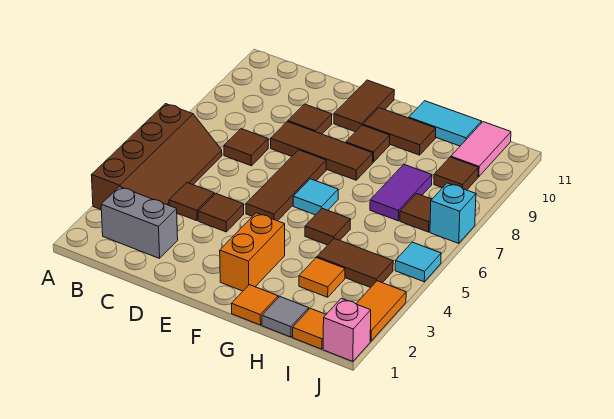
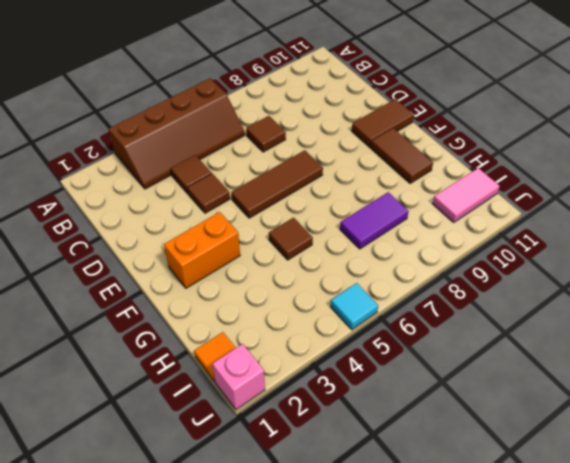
none -> grey brick B2:C2 level 1
none -> brown tile D8:F8 level 1
none -> brown tile D9 level 1

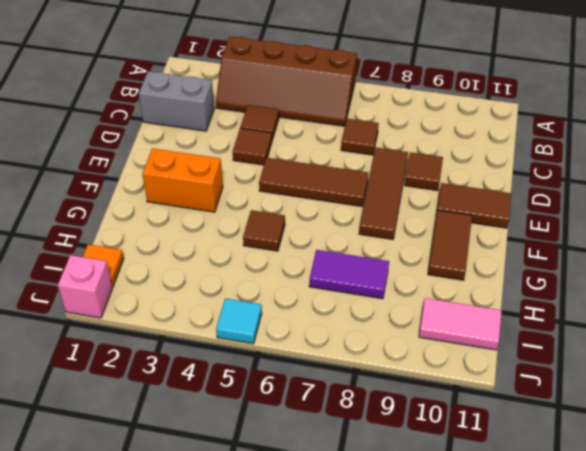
grey brick C1:C2 level 1 -> grey brick B2:C2 level 1
none -> cyan tile F6 level 1
none -> brown tile F9 level 1
none -> orange tile G1 level 1

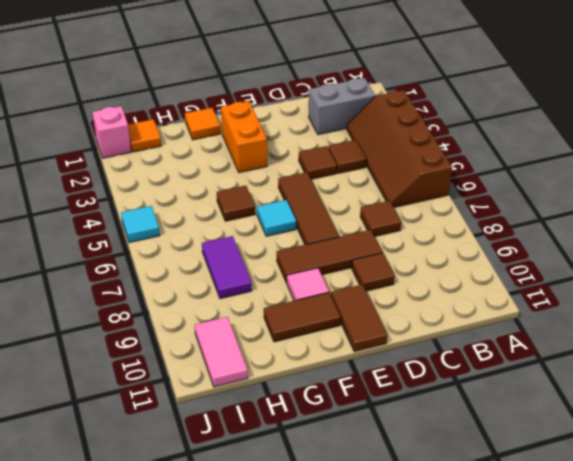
pink tile F9 level 1 -> brown tile F9 level 1
none -> cyan tile G11:H11 level 1
none -> grey tile H1 level 1
none -> orange tile H3 level 1

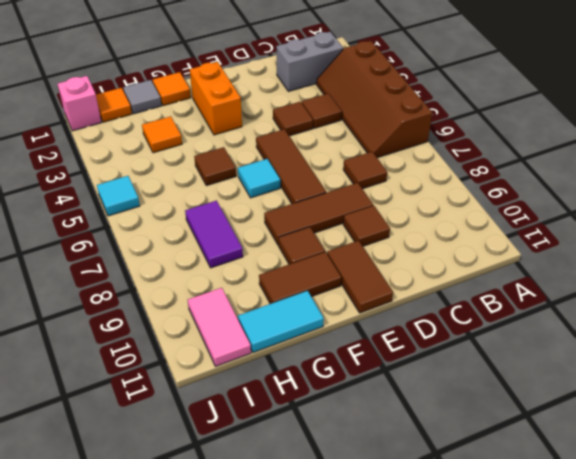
none -> brown tile H4:I4 level 1
none -> brown tile I7 level 1
none -> brown tile I9 level 1

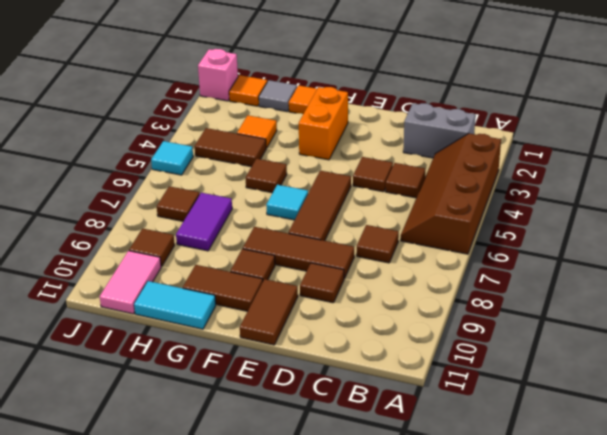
none -> orange tile J2:J3 level 1
none -> cyan brick J7 level 1

